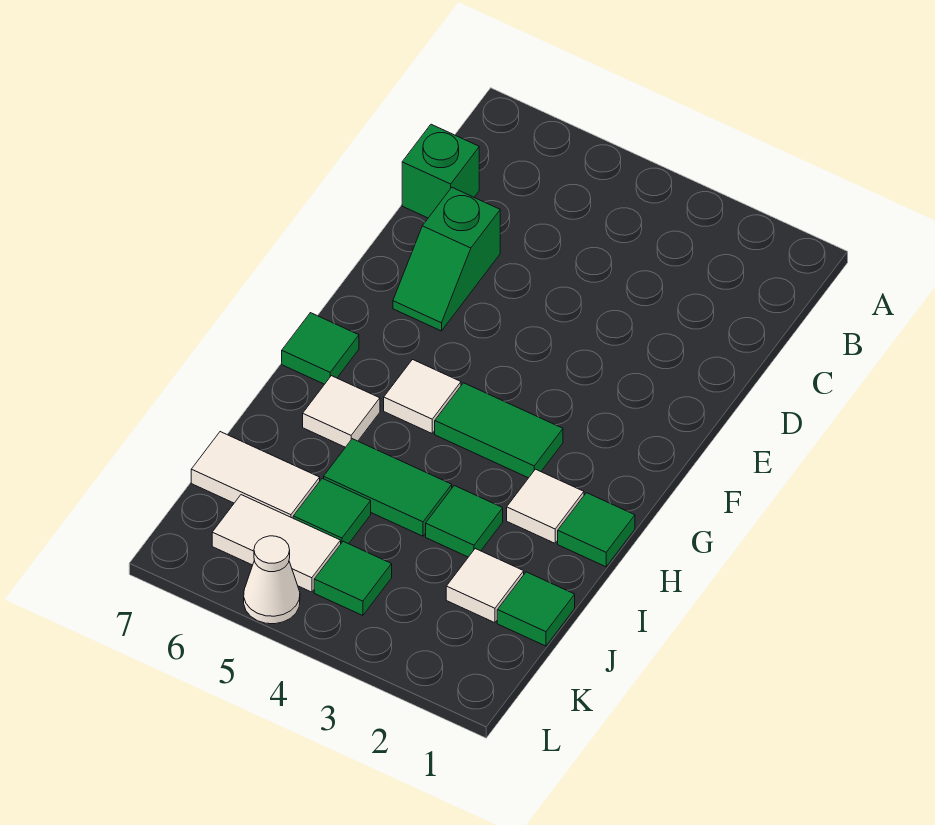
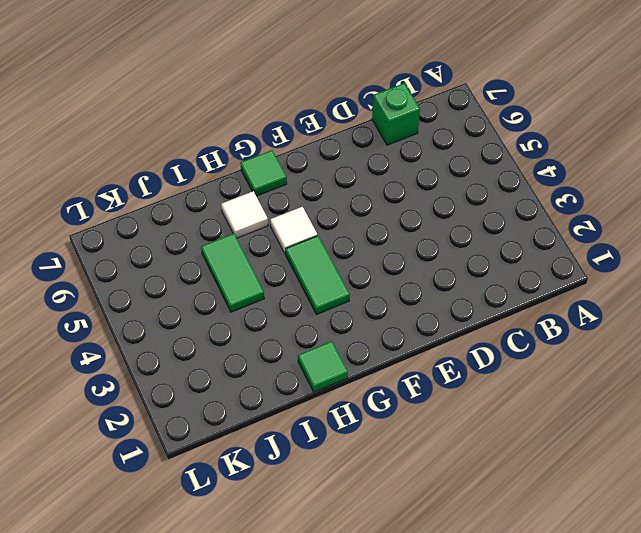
none -> green slope D6:E6 level 1 top D
none -> white tile H2 level 1
none -> green tile I3 level 1

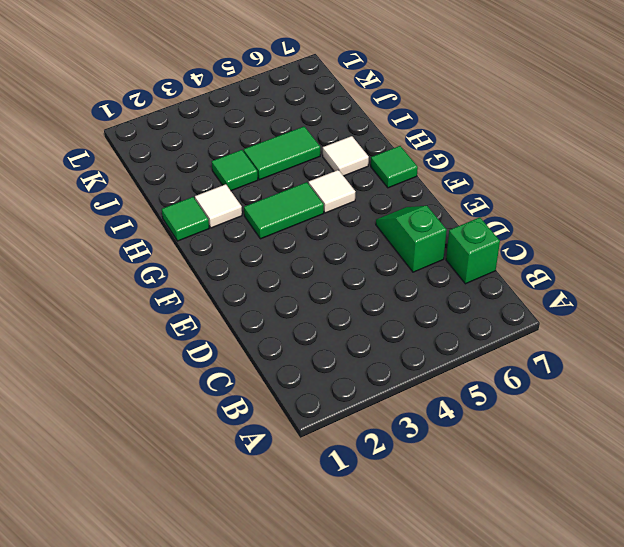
none -> green tile J1 level 1
none -> white tile J2 level 1
none -> green tile J5 level 1

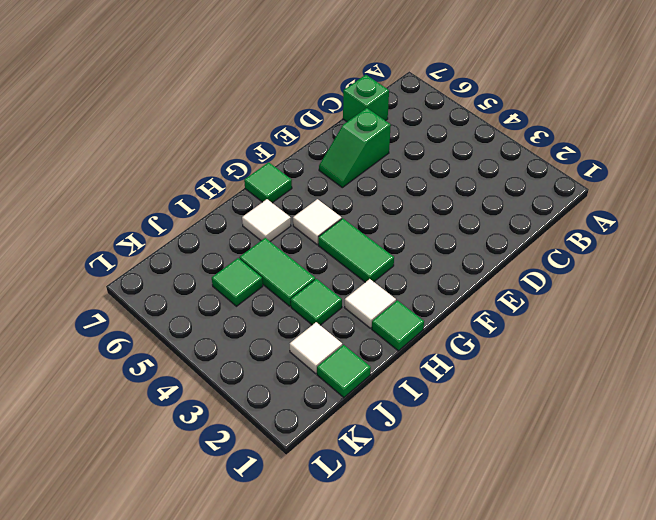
none -> white tile J6:J7 level 1
none -> green tile K4 level 1
none -> white tile K5:K6 level 1

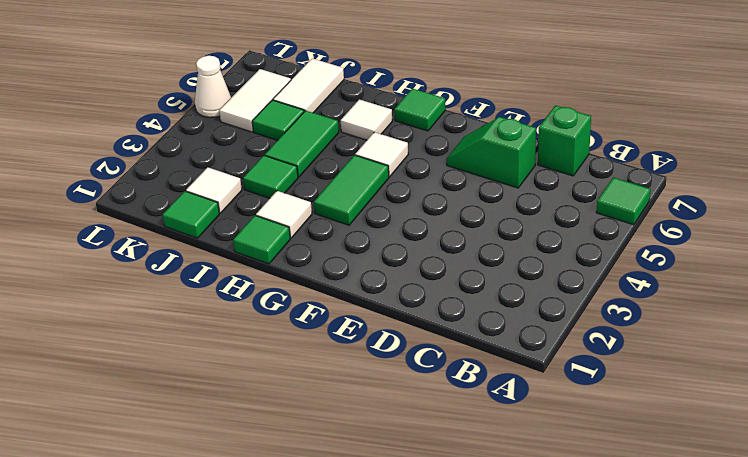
green tile A6 level 1 -> green tile K4 level 1

